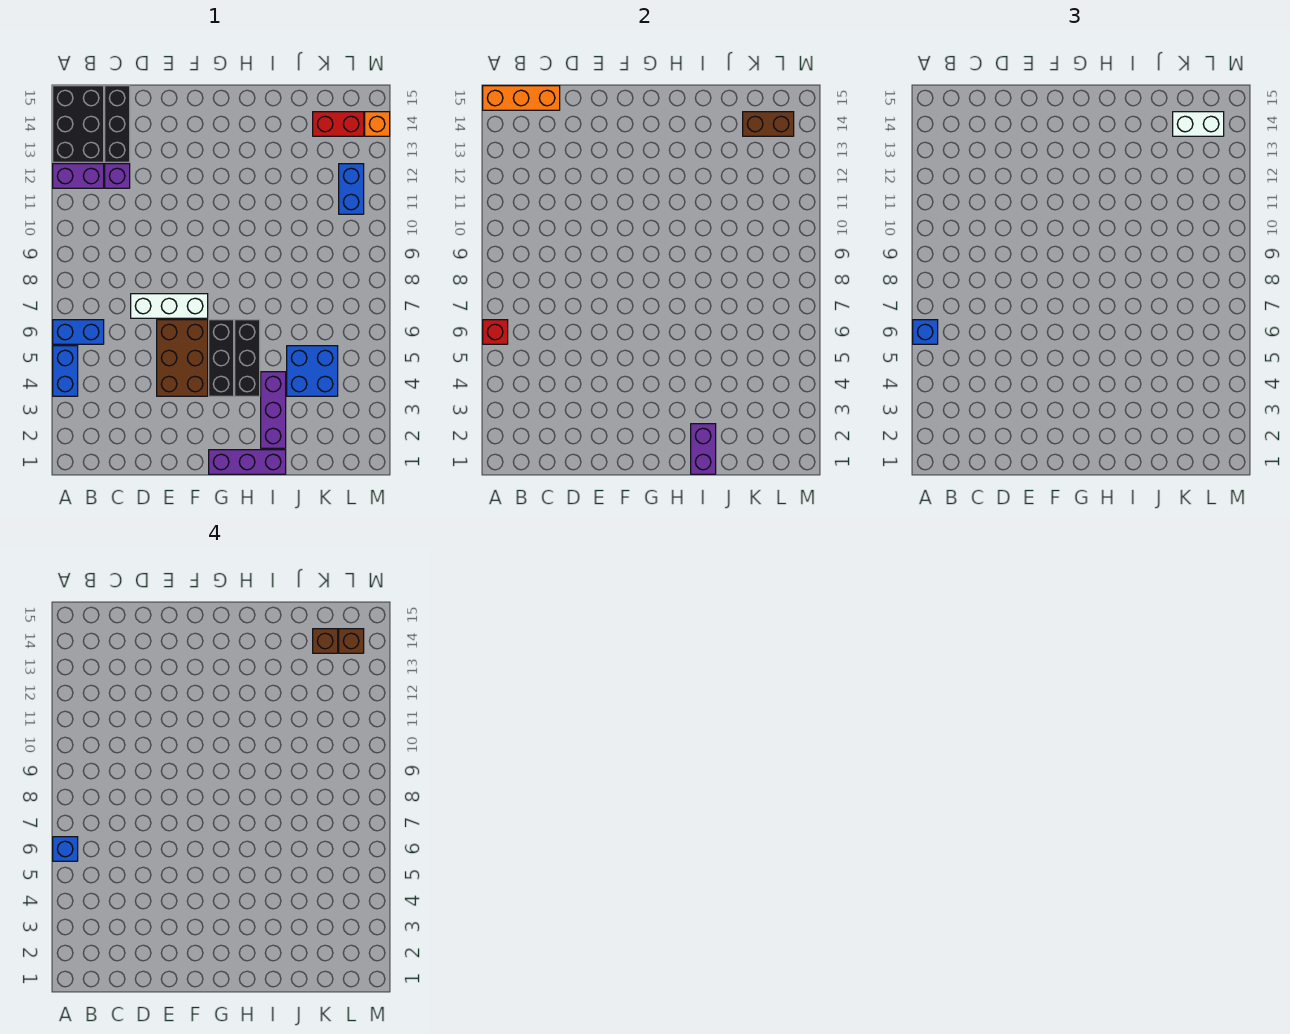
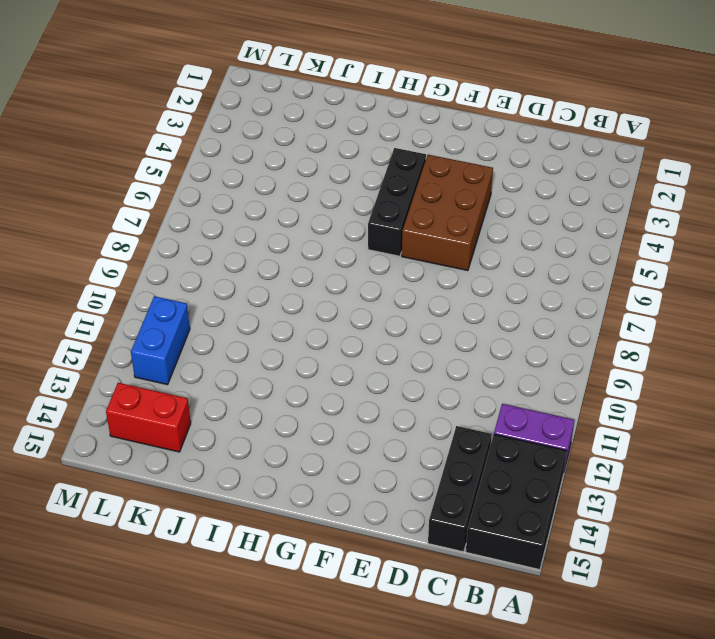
none -> blue brick A4:A5 level 1
none -> blue brick A6:B6 level 1
none -> purple brick C12 level 1

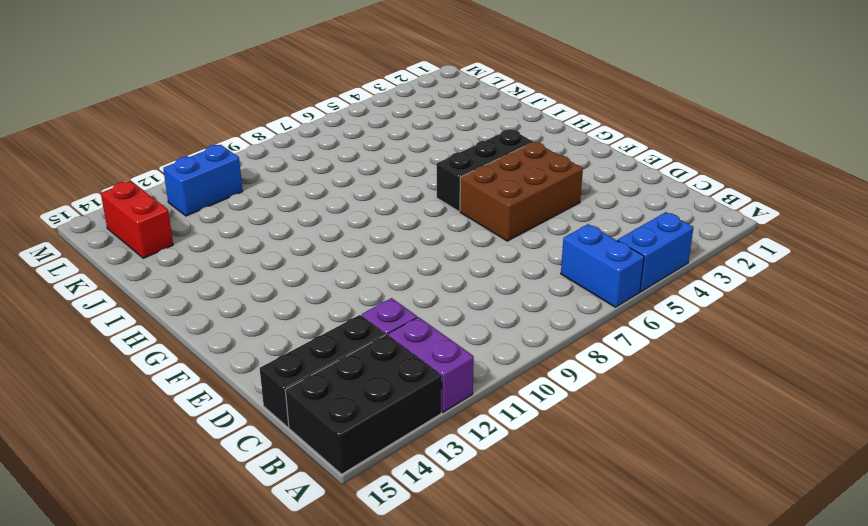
none -> white brick D7:F7 level 1
none -> purple brick G1:I1 level 1
none -> black brick H4:H6 level 1

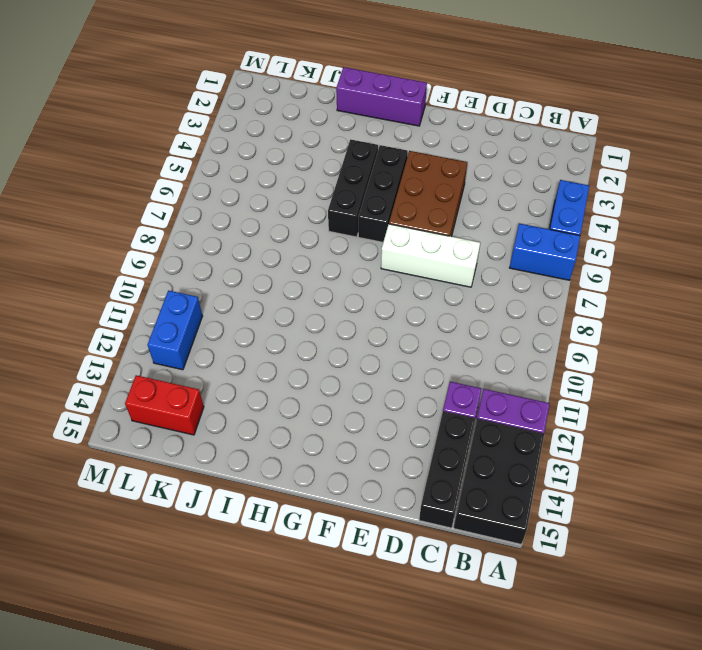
none -> purple brick I2:I4 level 1
none -> blue brick J4:K5 level 1
none -> orange brick M14 level 1

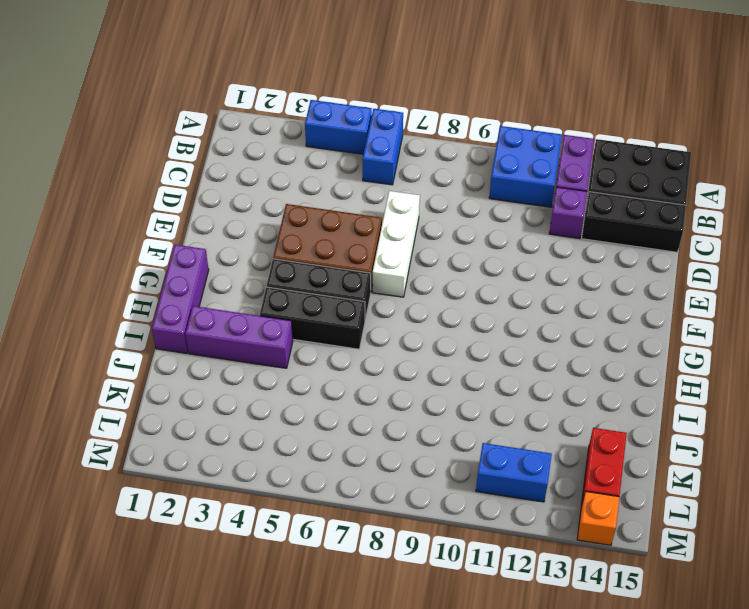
blue brick A10:B11 level 1 -> blue brick J4:K5 level 1
none -> red brick A6 level 2
none -> orange brick A15:C15 level 2
none -> purple brick I1:I2 level 2

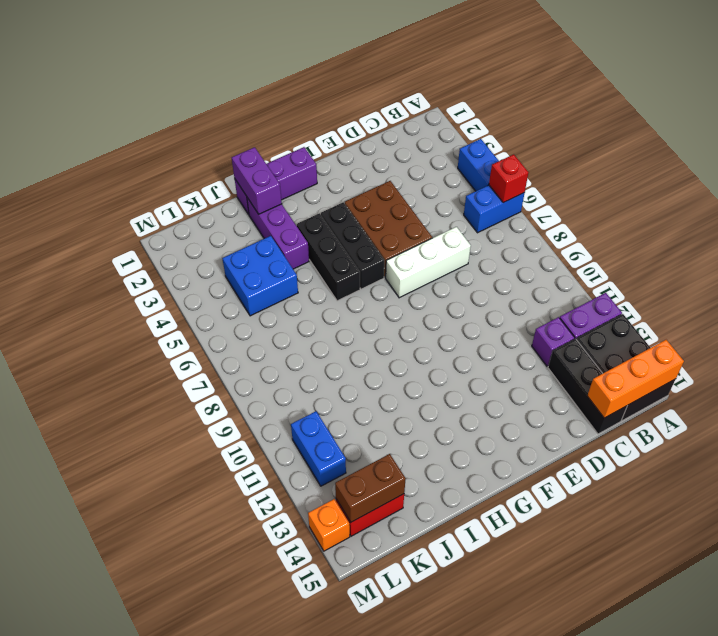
none -> blue brick A6 level 3
none -> white brick K14:L14 level 3
none -> blue brick A6 level 4

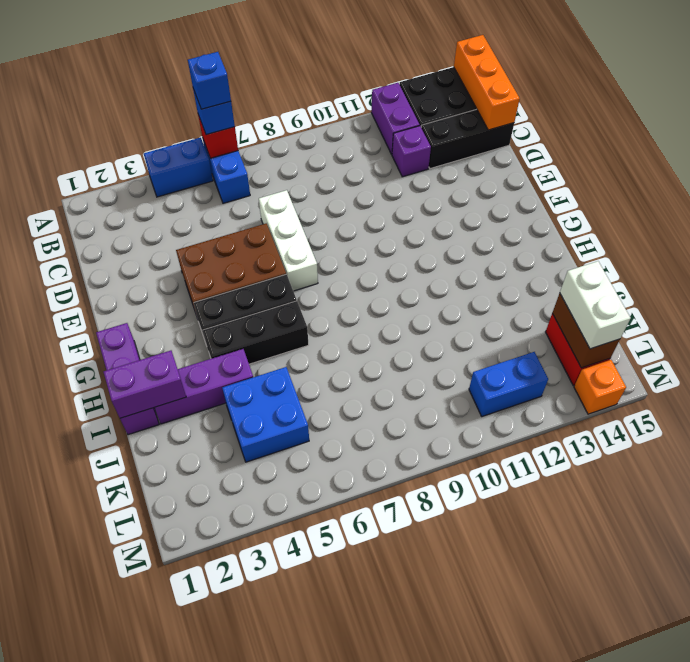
none -> brown brick K14 level 4
none -> brown brick L14 level 4

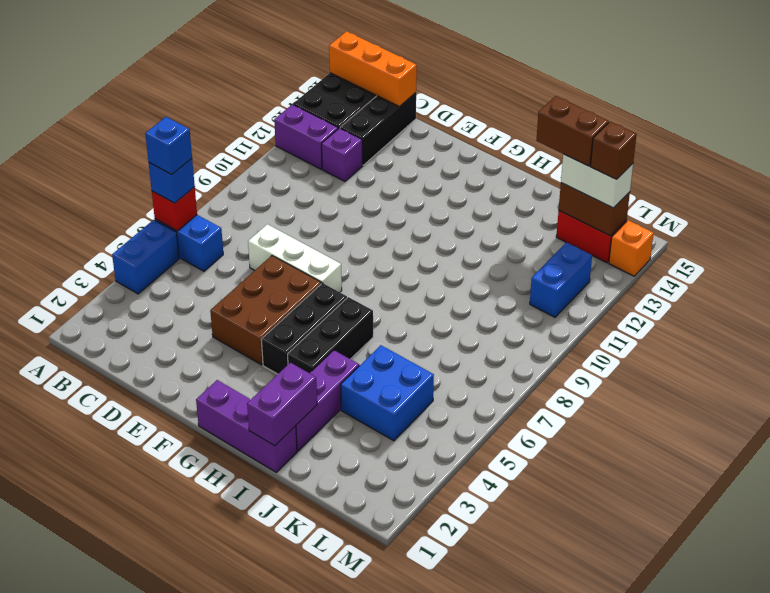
brown brick J14:K14 level 4 -> brown brick K14 level 4

